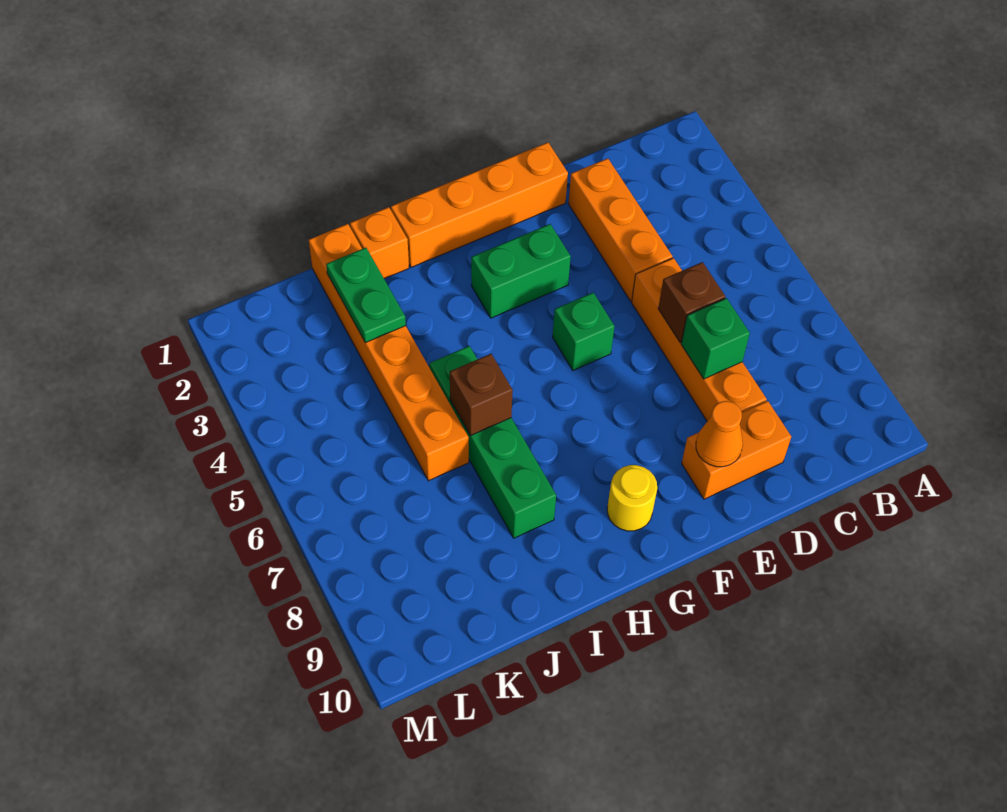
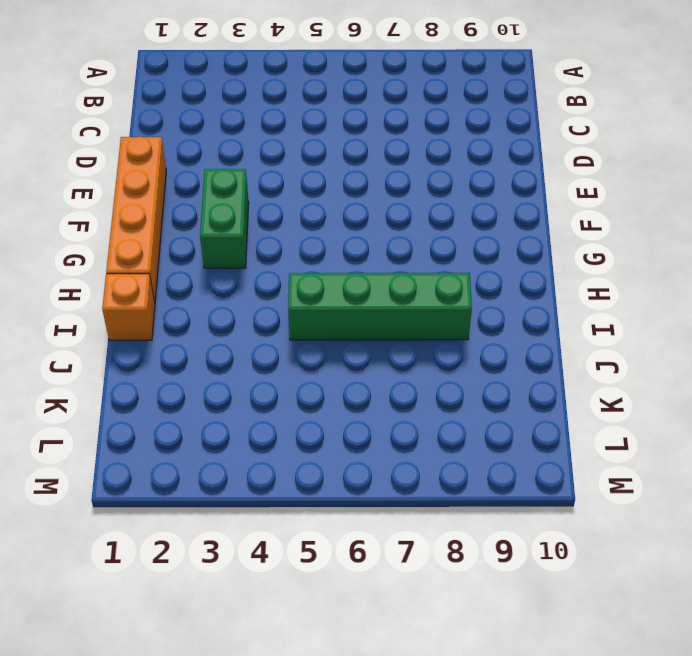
none -> orange brick D2:D4 level 1
none -> orange brick D5:D8 level 1
none -> orange brick D9:E9 level 1

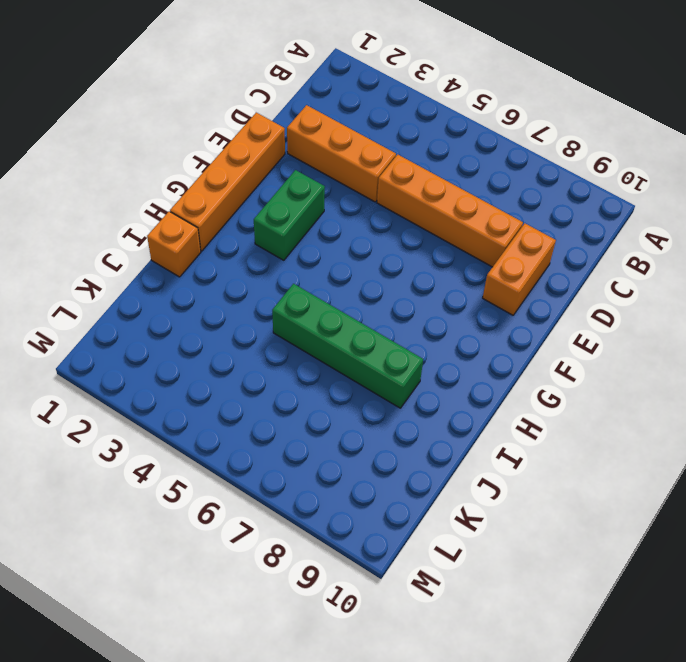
none -> green brick F5 level 1
none -> yellow round brick G9 level 1
none -> orange brick J1:J6 level 1

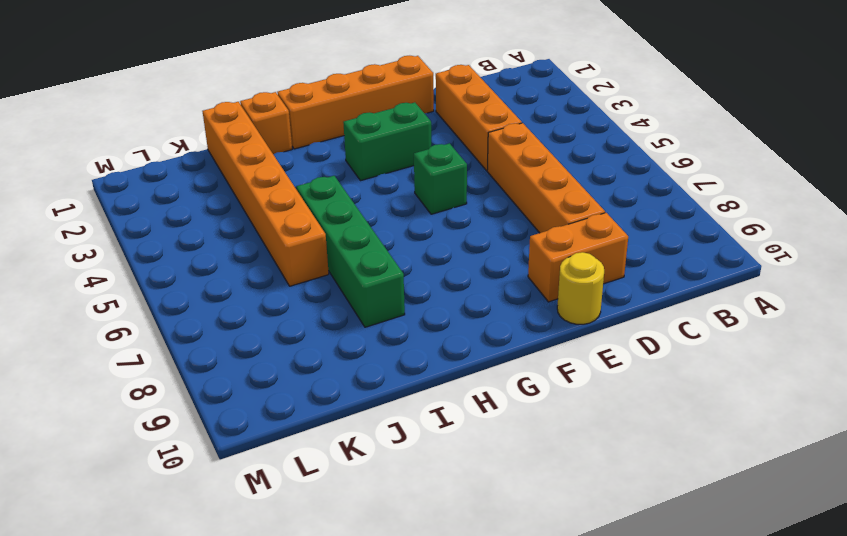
yellow round brick E10 level 1 -> yellow round brick G9 level 1
none -> brown brick D6 level 2
none -> green brick D7 level 2
none -> orange cone E9 level 2

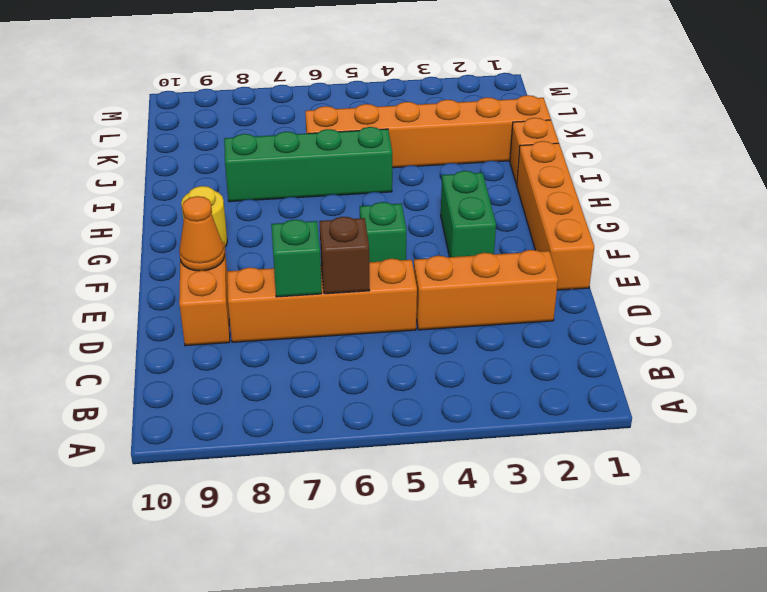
none -> brown brick I6 level 2
none -> green plate J2:J3 level 2

